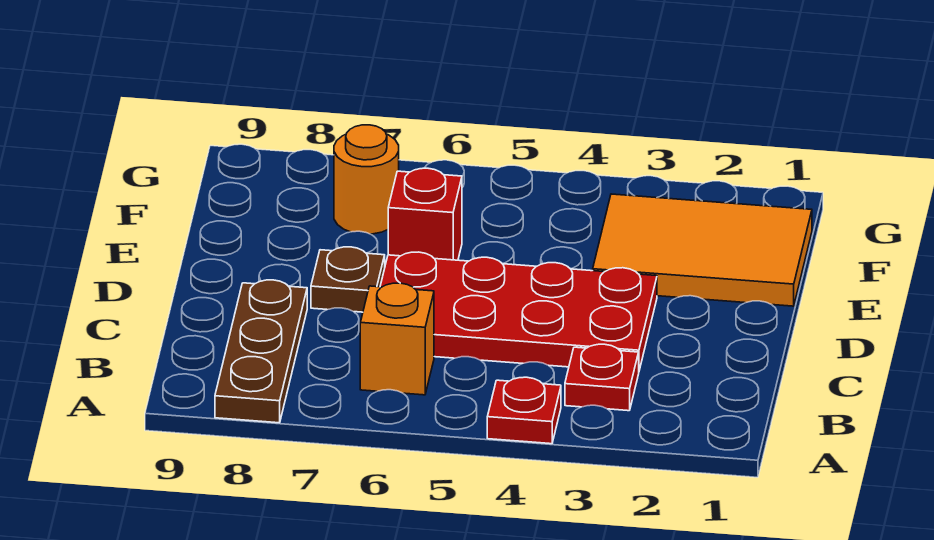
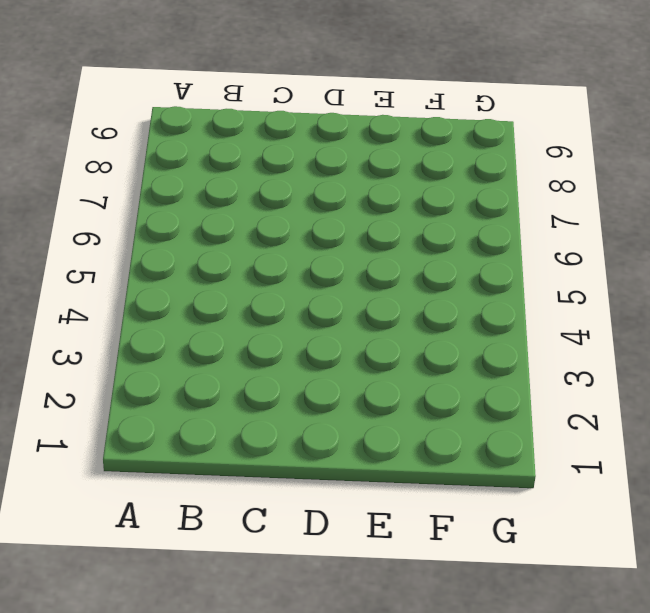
none -> red plate A4 level 1
none -> brown plate A8:C8 level 1

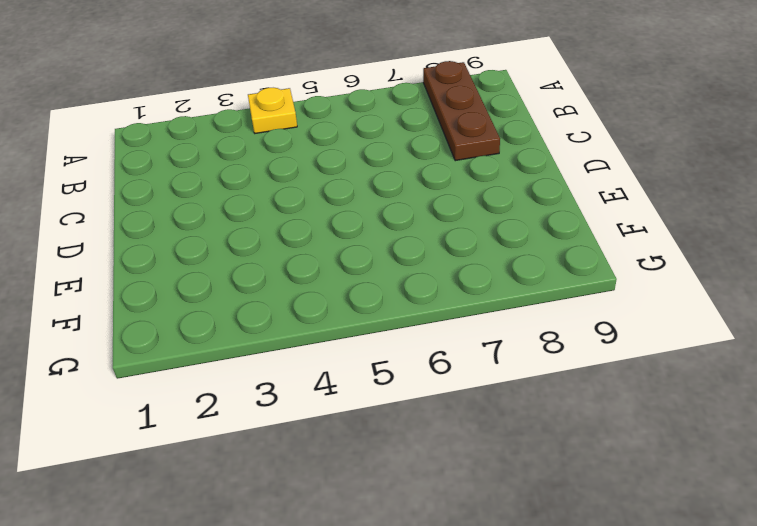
yellow plate A4 level 1 -> red plate A4 level 1
none -> red plate B3 level 1
none -> orange brick B6 level 1

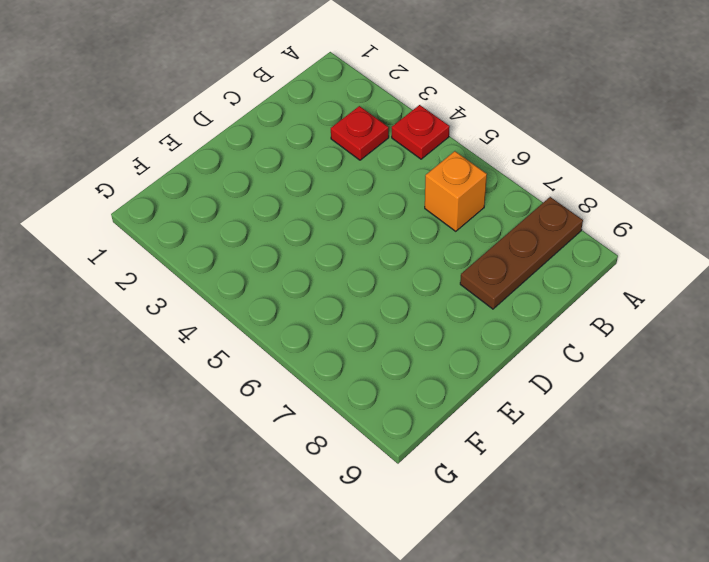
none -> red plate C3:D6 level 1
none -> brown plate D7 level 1

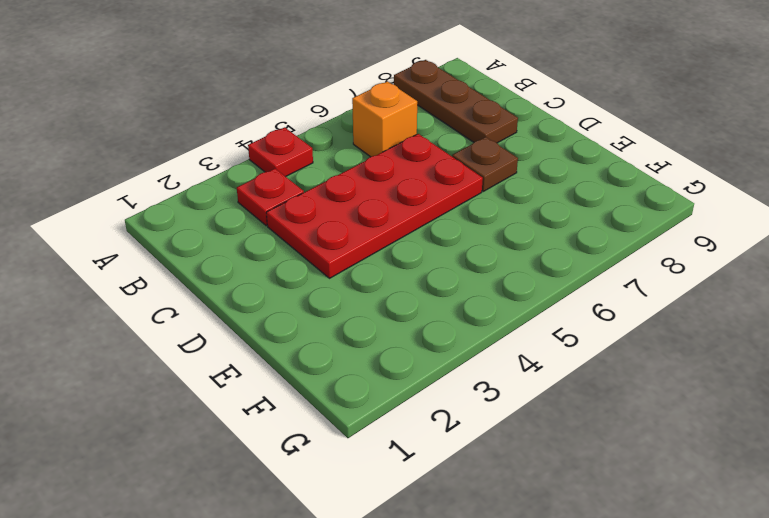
none -> orange tile E1:F3 level 1
none -> red brick E6 level 1

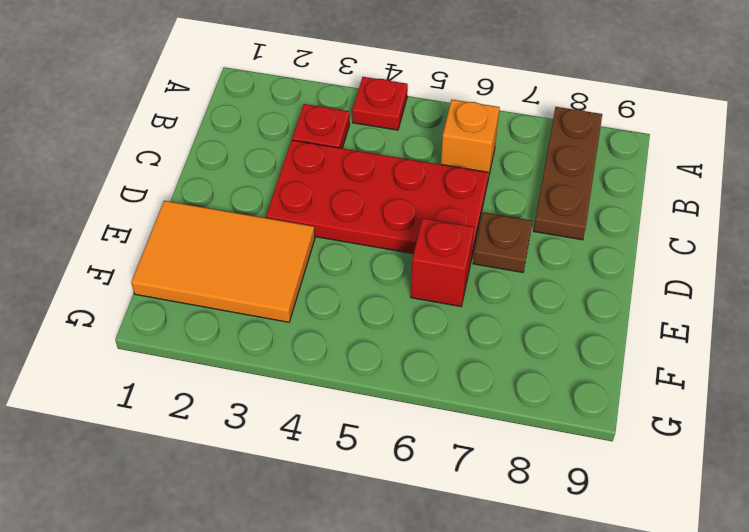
none -> orange round brick F7 level 1

